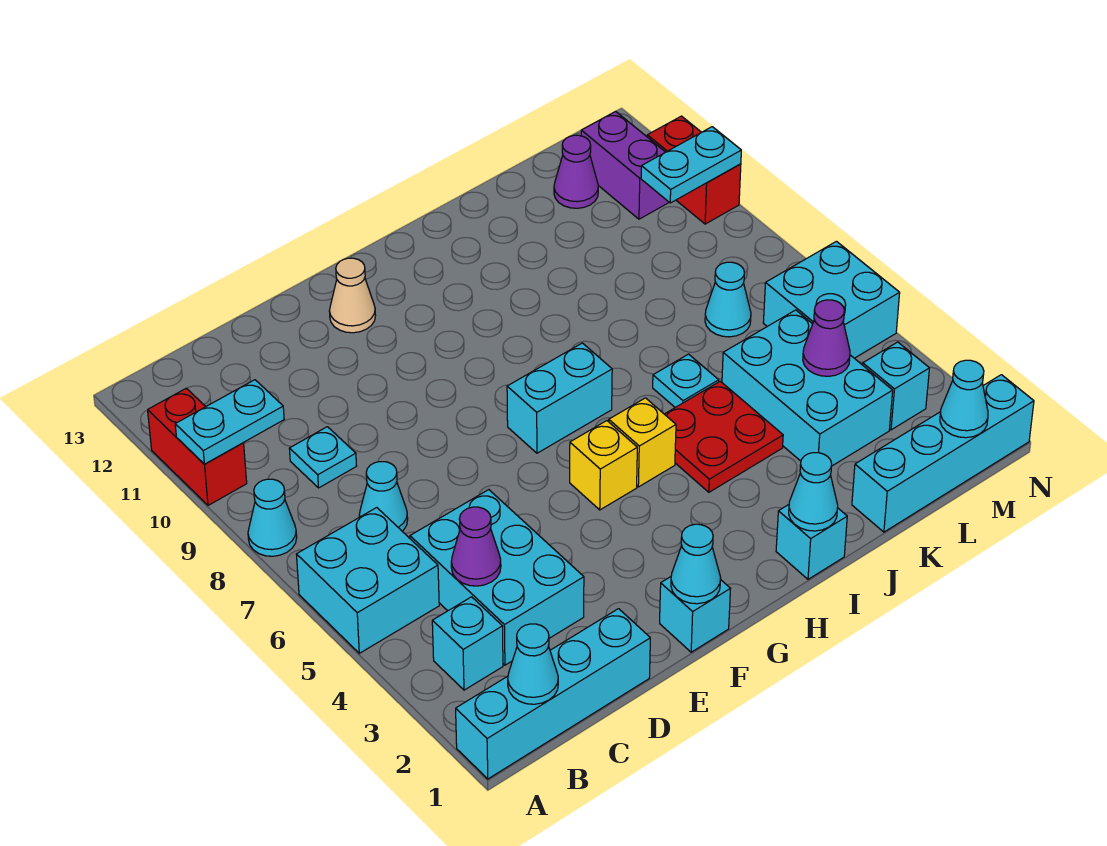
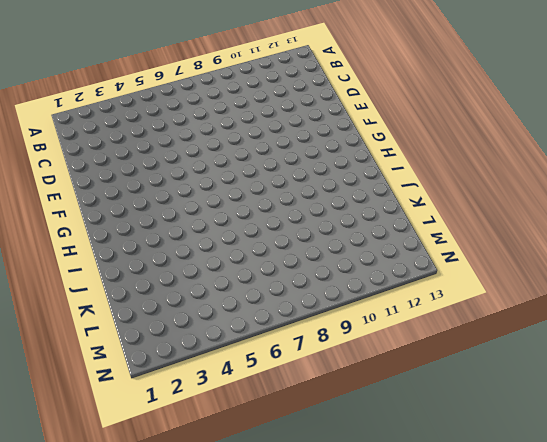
none -> cyan brick A1:D1 level 1
none -> cyan brick A5:B6 level 1
none -> cyan cone A8 level 1
none -> red brick A10:A11 level 1

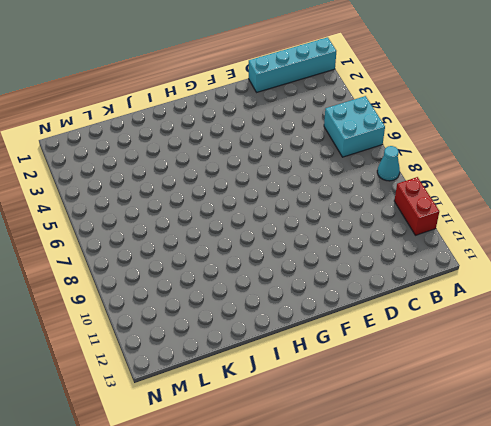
none -> cyan brick B3 level 1
none -> cyan brick C3:D5 level 1
none -> cyan cone C7 level 1
none -> cyan plate C9 level 1

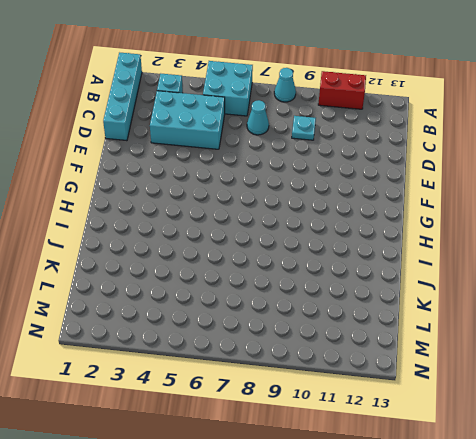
none -> cyan brick F1 level 1
none -> tan cone F12 level 1
none -> yellow brick G5 level 1
none -> cyan brick G7:H7 level 1

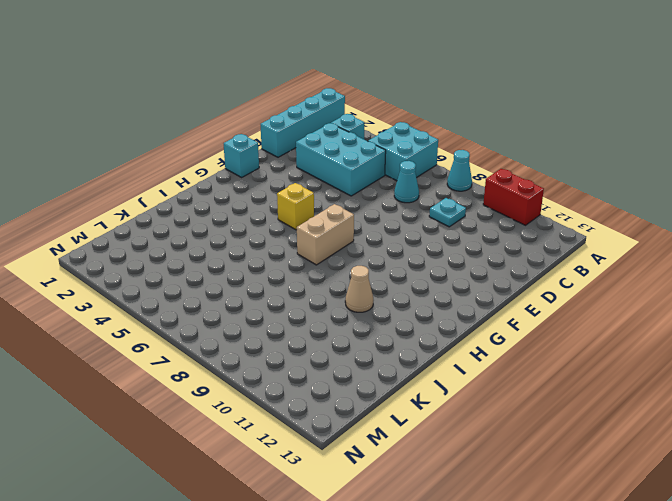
tan brick G7:H7 level 1 -> cyan brick G7:H7 level 1
tan cone I10 level 1 -> tan cone F12 level 1
none -> yellow brick H5 level 1
none -> cyan brick I1 level 1
none -> red plate I4:J5 level 1
none -> cyan plate J6 level 1

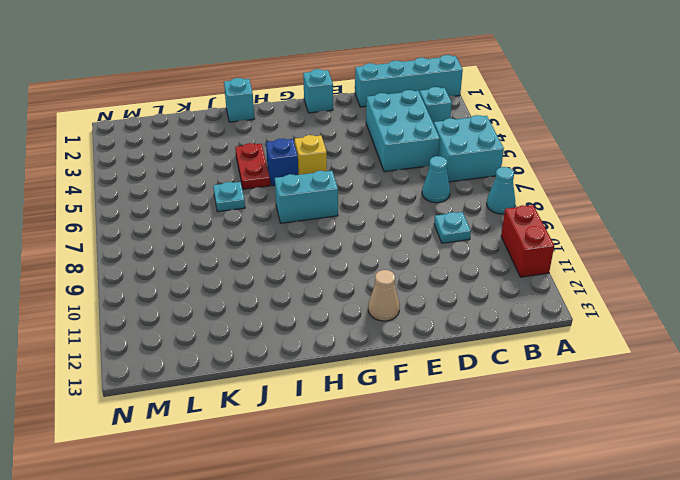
blue brick H5 level 1 -> yellow brick H5 level 1
red plate I4:I5 level 1 -> red plate I4:J5 level 1
none -> cyan brick K1:N1 level 1
none -> cyan brick K3:L5 level 1
none -> cyan cone L7 level 1
none -> purple cone L12 level 1

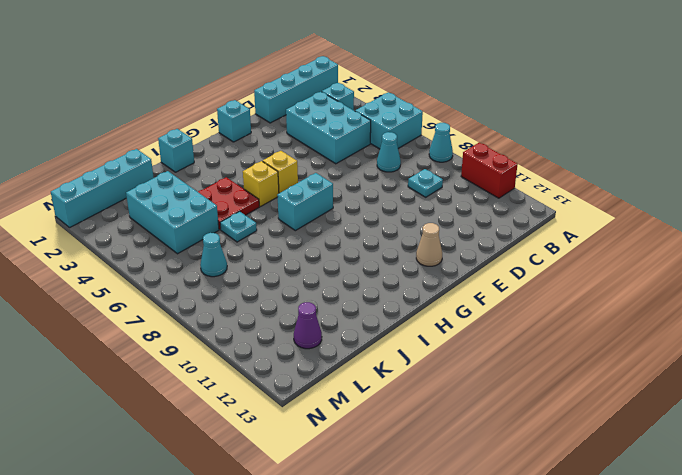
none -> cyan brick M3 level 1
none -> cyan brick M5:N6 level 1
none -> purple brick M11:M12 level 1
none -> red brick N10:N11 level 1

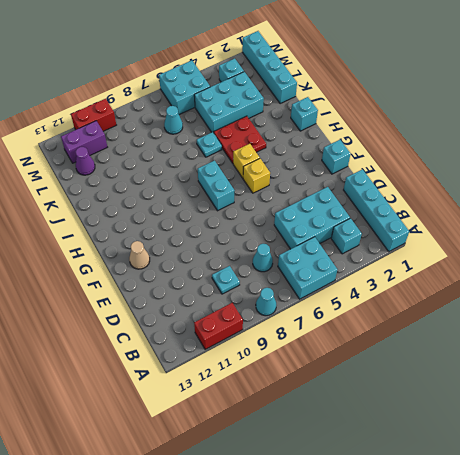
none -> cyan plate A10:B10 level 2
none -> cyan cone B1 level 2
none -> purple cone C4 level 2
none -> cyan cone F1 level 2

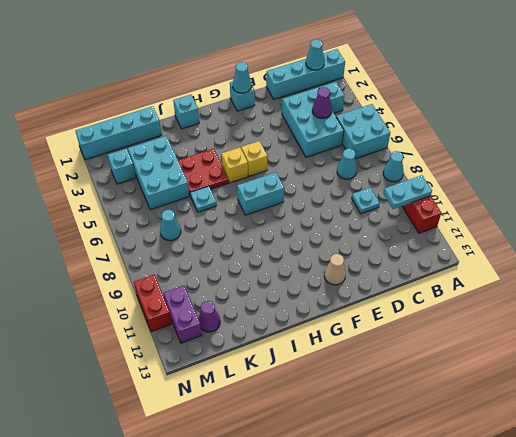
none -> cyan brick M5:N6 level 1
none -> cyan cone I1 level 2
none -> purple cone L4 level 2
none -> cyan cone M1 level 2

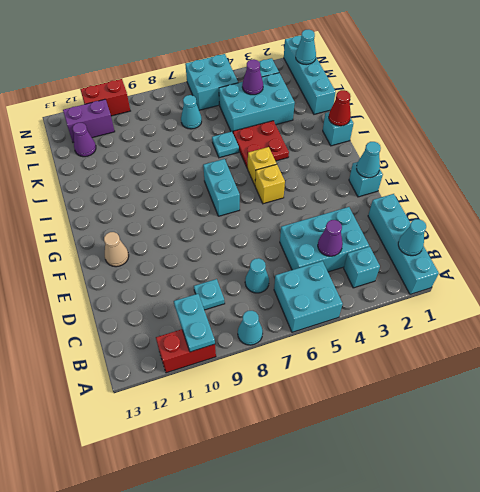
red cone I1 level 2 -> cyan cone I1 level 2
none -> cyan plate M10:N10 level 2

